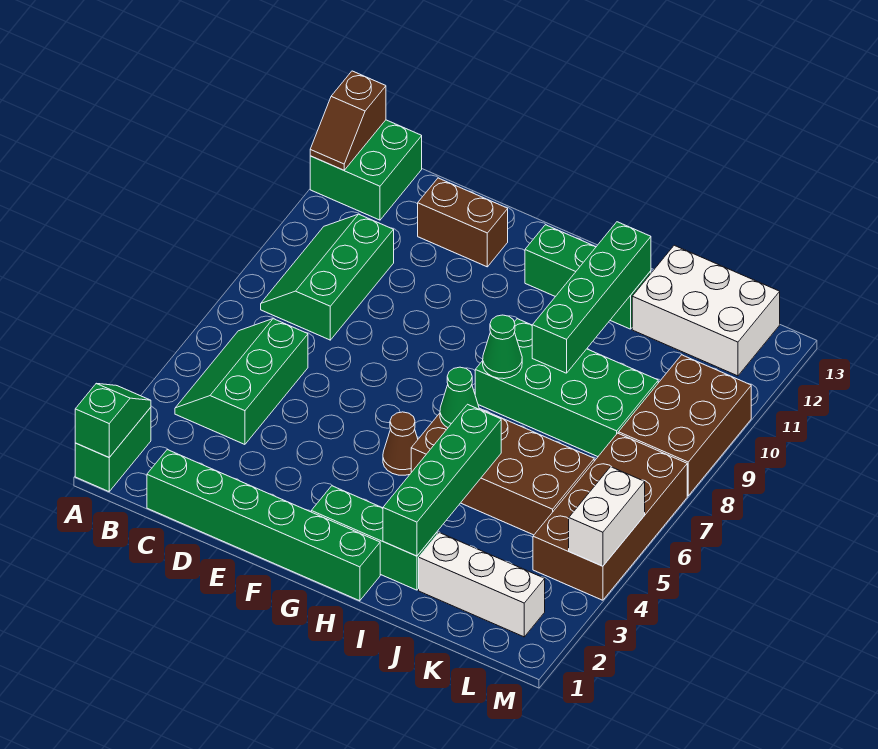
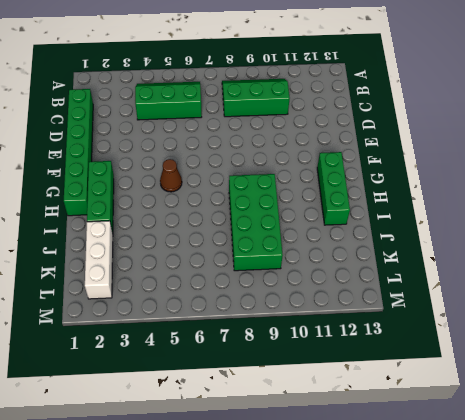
none -> green brick A1:A2 level 1
none -> green brick A12:B13 level 1
none -> brown brick D12:E12 level 1

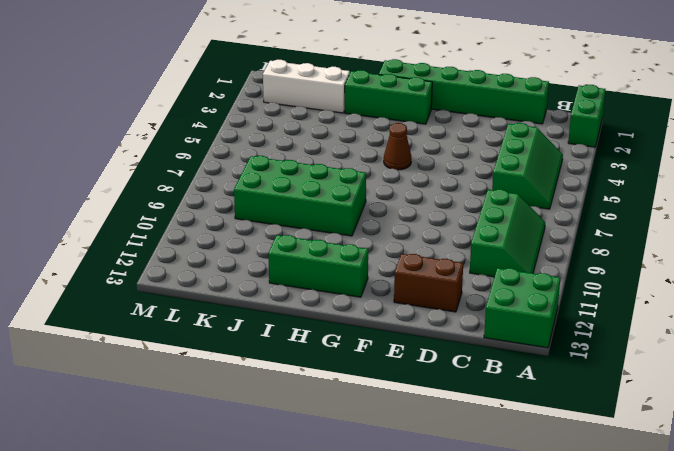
none -> brown brick H5:K6 level 1
none -> white brick J12:L13 level 1
none -> brown brick L4:M7 level 1

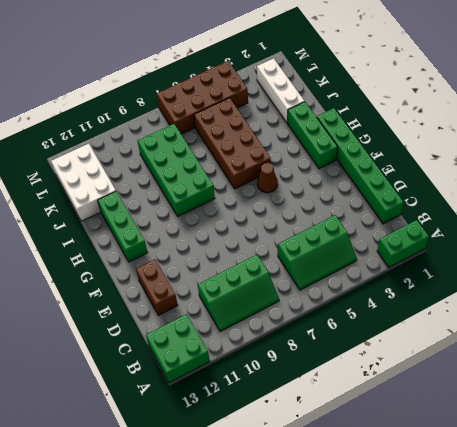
none -> brown brick L8:M10 level 1
none -> green slope A1:A2 level 2 top 1
none -> brown slope A12:A13 level 2 top 13

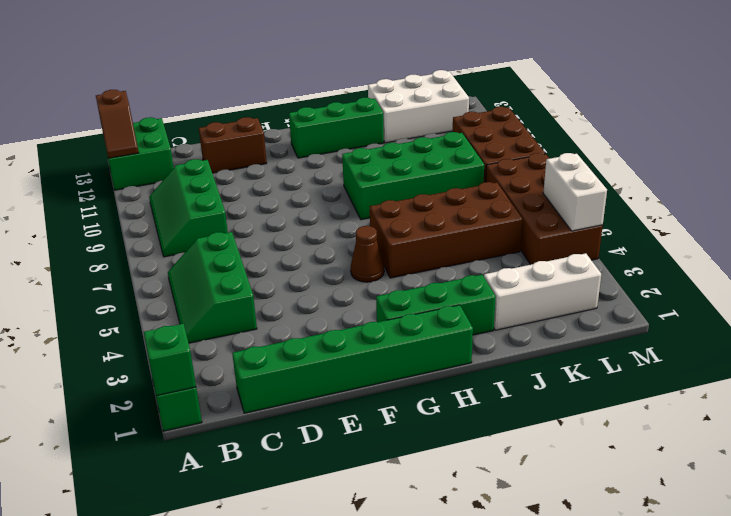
none -> green cone H6 level 2
none -> green cone H8 level 2
none -> green brick I2:I5 level 2

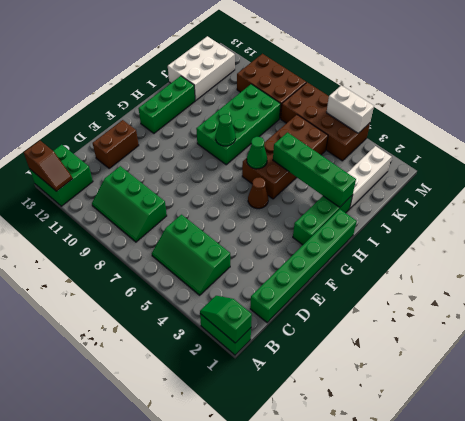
none -> green brick I9:I12 level 2

